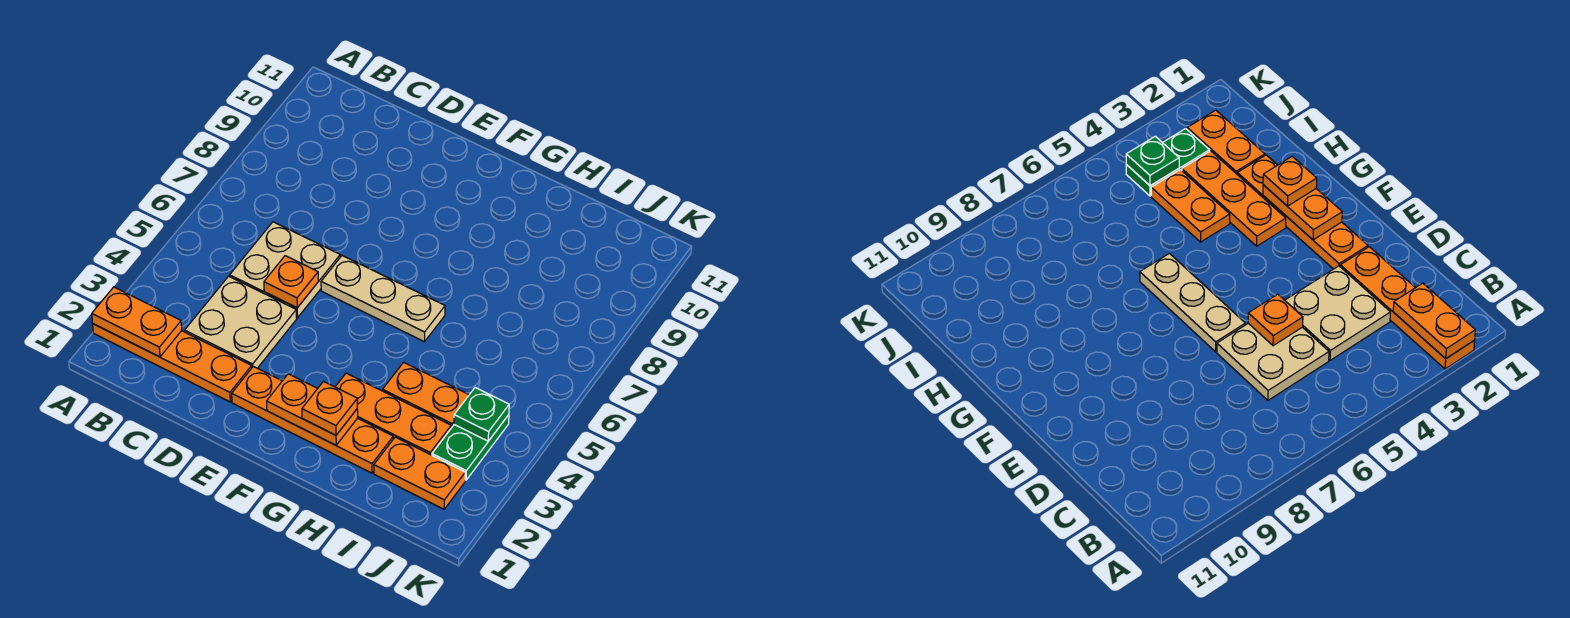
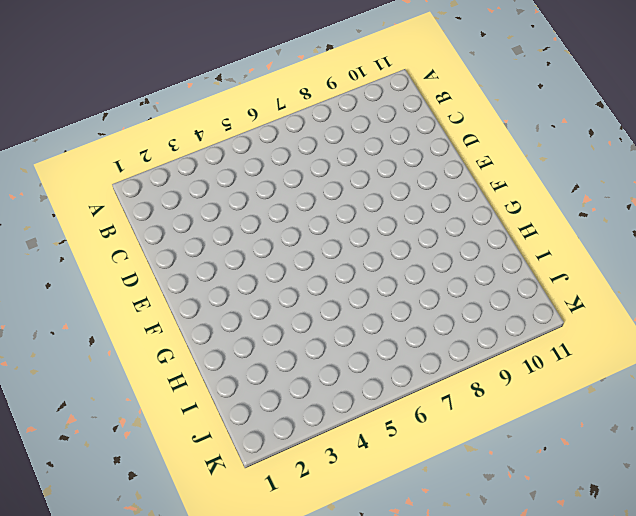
none -> orange plate A2:D2 level 1
none -> tan plate C3:D4 level 1
none -> tan plate C5:D6 level 1

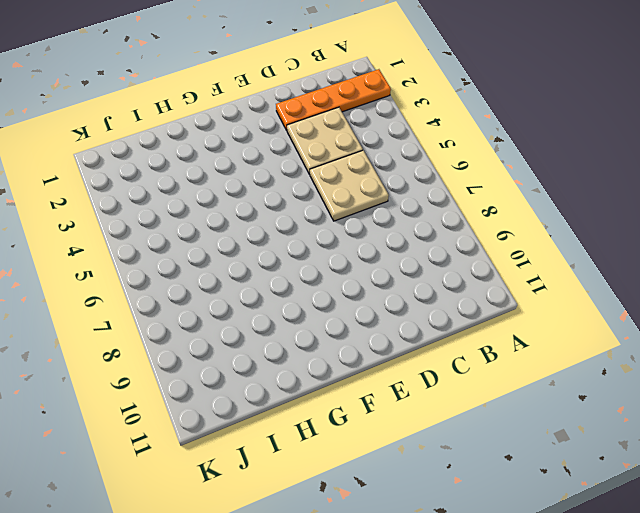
none -> orange plate E2:H2 level 1
none -> tan plate E6:G6 level 1
none -> orange plate G3:I3 level 1

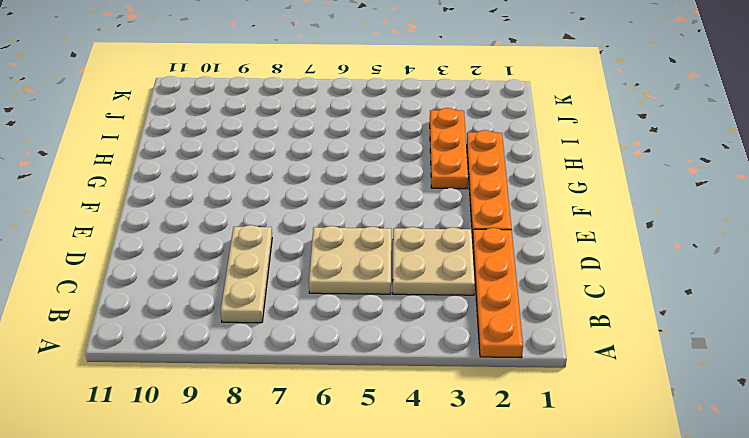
tan plate B8:D8 level 1 -> tan plate E6:G6 level 1
none -> orange plate H4:I4 level 1
none -> orange plate I2:J2 level 1
none -> green plate J3:J4 level 1

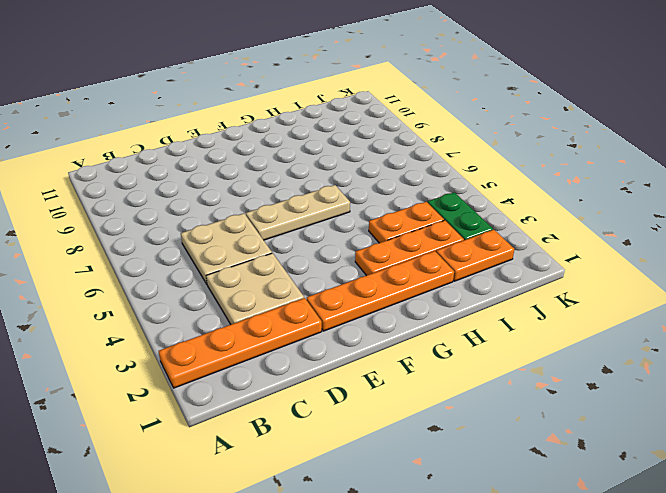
none -> orange plate A2:B2 level 2
none -> orange plate D5 level 2
none -> orange plate F2:G2 level 2

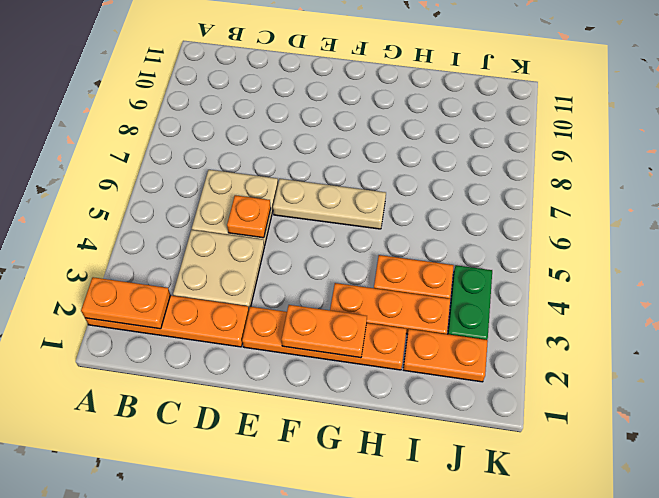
none -> green plate J4 level 2
none -> orange plate G2 level 3

